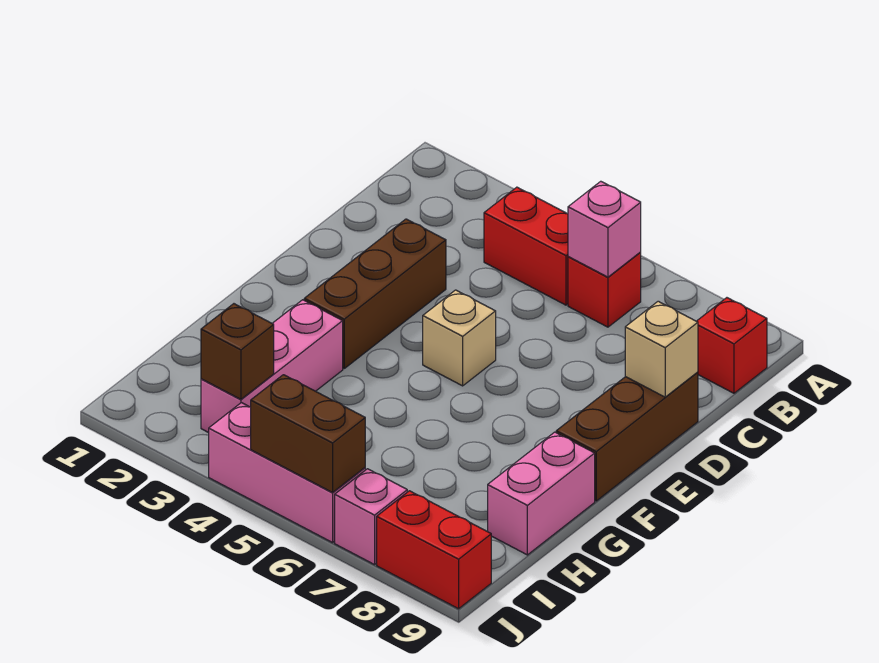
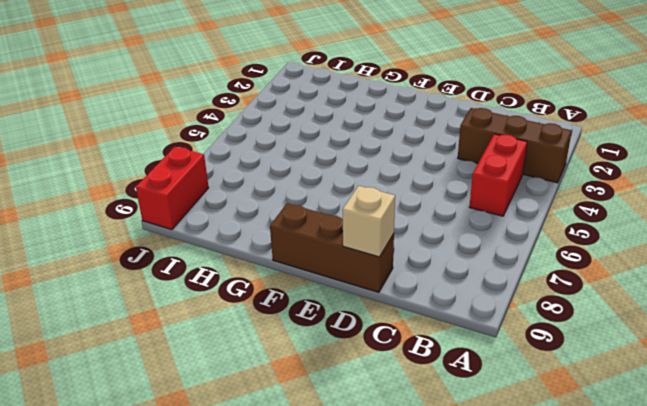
brown brick A3:C3 level 1 -> brown brick D3:F3 level 1
none -> red brick B6 level 1
none -> red brick B9 level 1
none -> tan brick E5 level 1

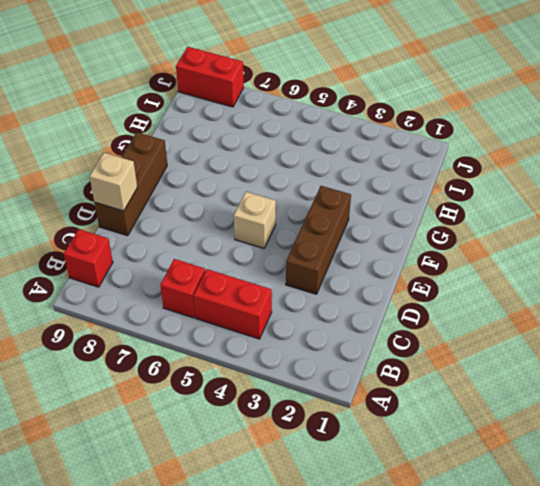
none -> pink brick G3:I3 level 1
none -> pink brick G9:H9 level 1
none -> pink brick J4:J6 level 1

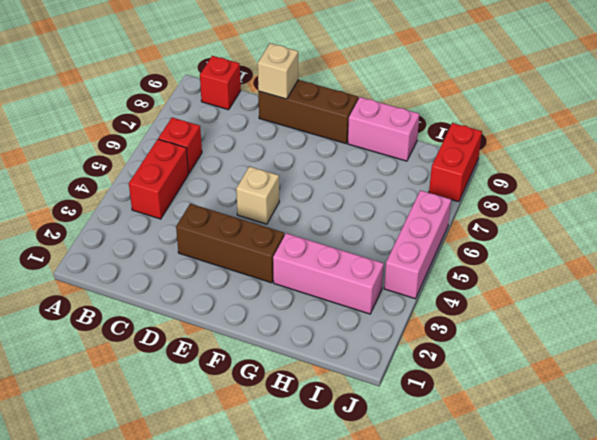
none -> pink brick J7 level 1
none -> pink brick B6 level 2
none -> brown brick I3 level 2

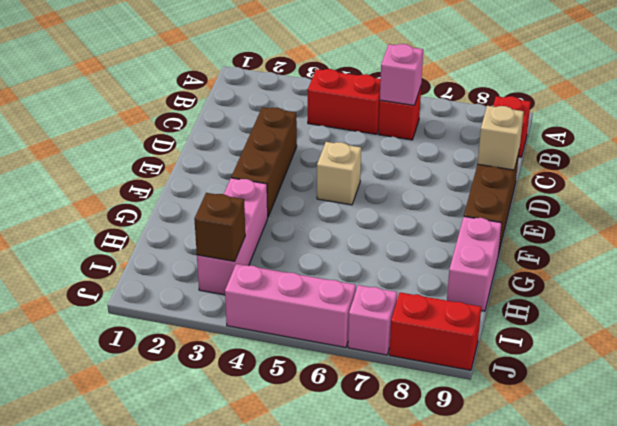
none -> brown brick J5:J6 level 2

